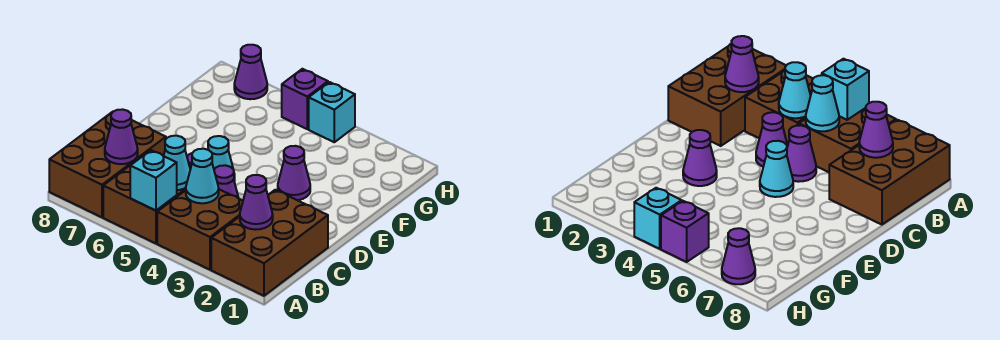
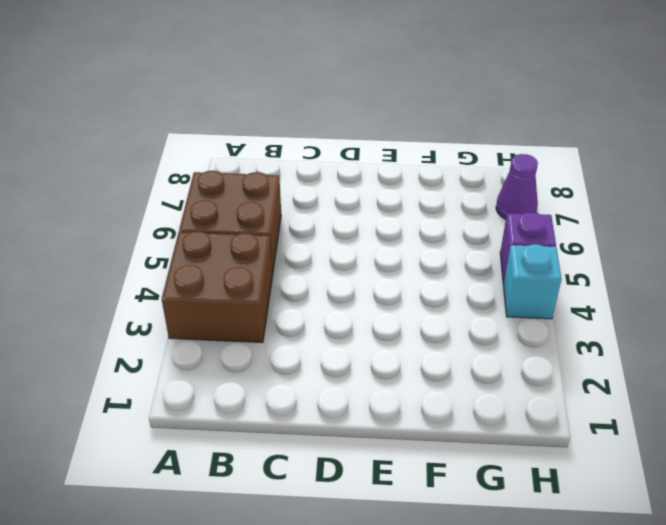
none -> brown brick A1:C2 level 1
none -> brown brick A7:C8 level 1
none -> purple cone C4 level 1

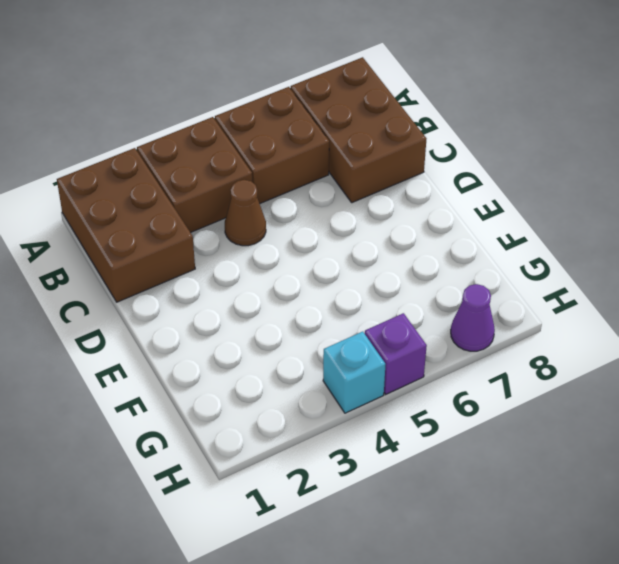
brown cone C4 level 1 -> purple cone C4 level 1
none -> purple cone C5 level 1
none -> cyan cone D5 level 1
none -> purple cone E3 level 1

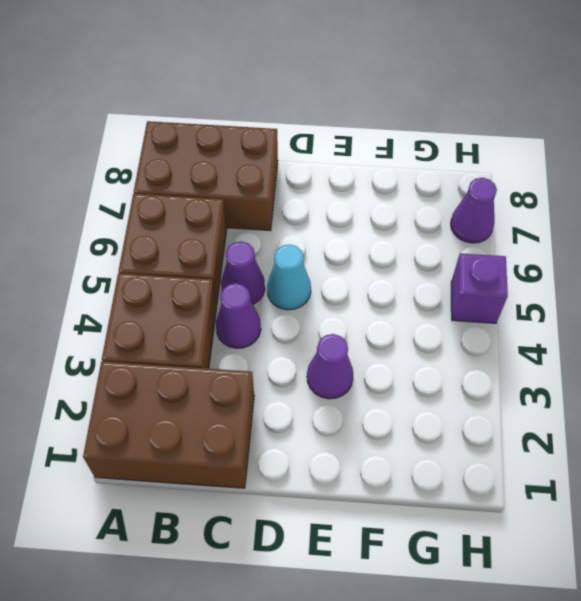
none -> cyan brick H4 level 1
none -> cyan brick A5 level 2
none -> purple cone B2 level 2

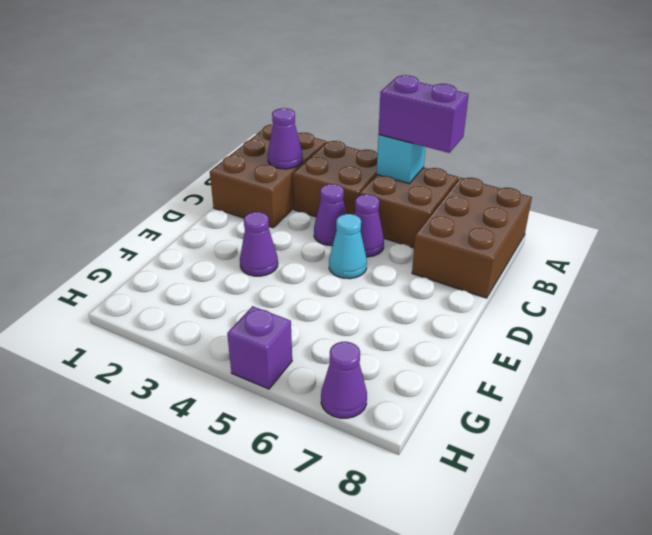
purple brick A5:A6 level 3 -> none
none -> cyan brick H4 level 1
none -> cyan cone B4 level 2
none -> cyan cone B5 level 2

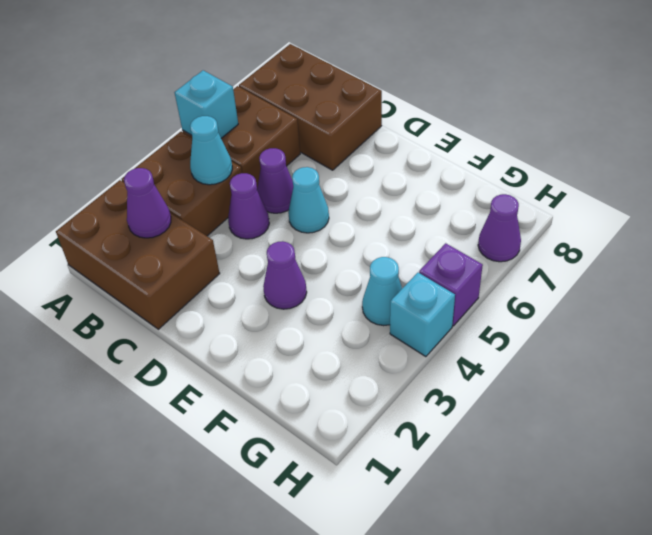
cyan cone G4 level 1 -> cyan cone B5 level 2
none -> purple cone B7 level 2

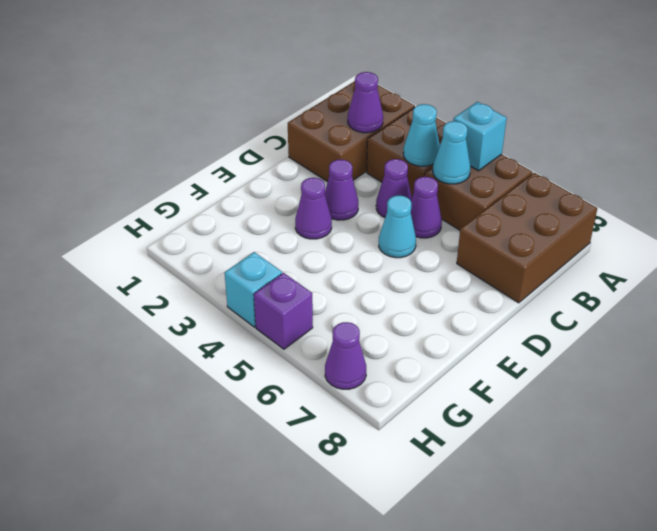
purple cone D3 level 1 -> purple cone B7 level 2

